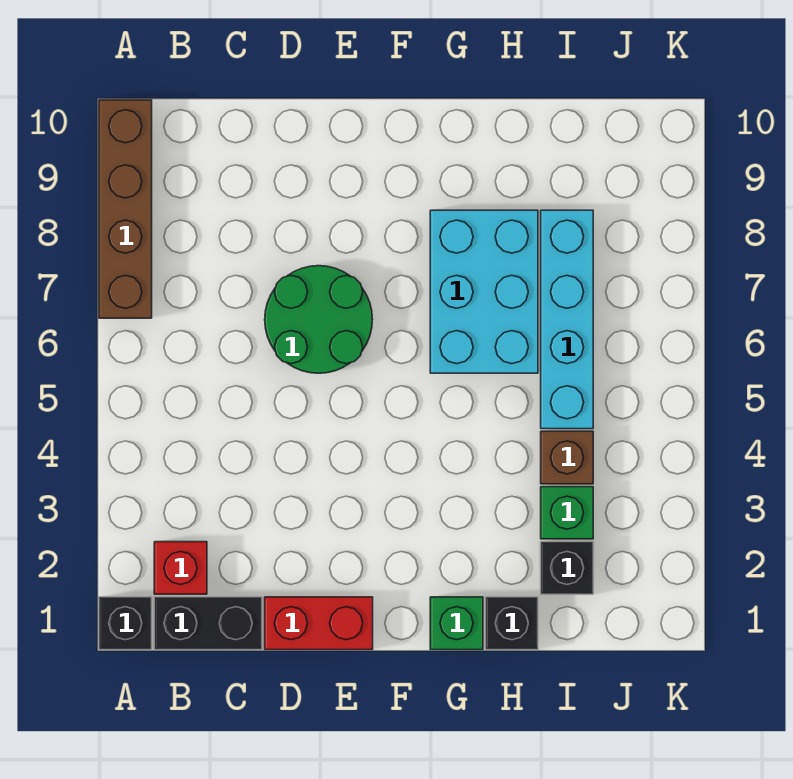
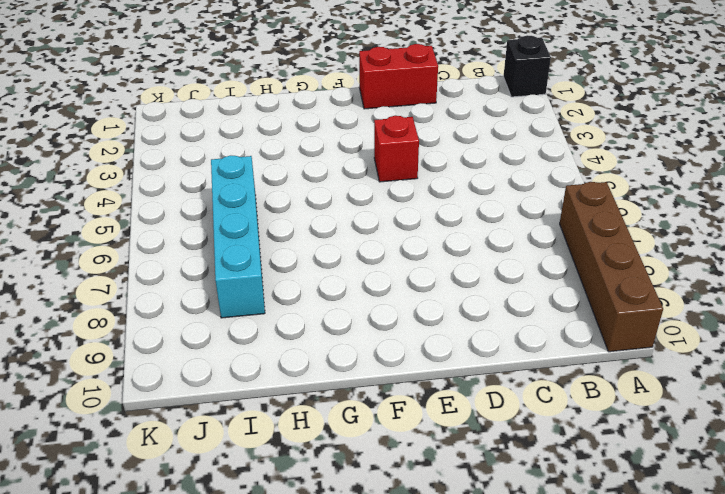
red brick E4 level 1 -> red brick B2 level 1
none -> black brick B1:C1 level 1
none -> green round brick D6:E7 level 1
none -> green brick G1 level 1

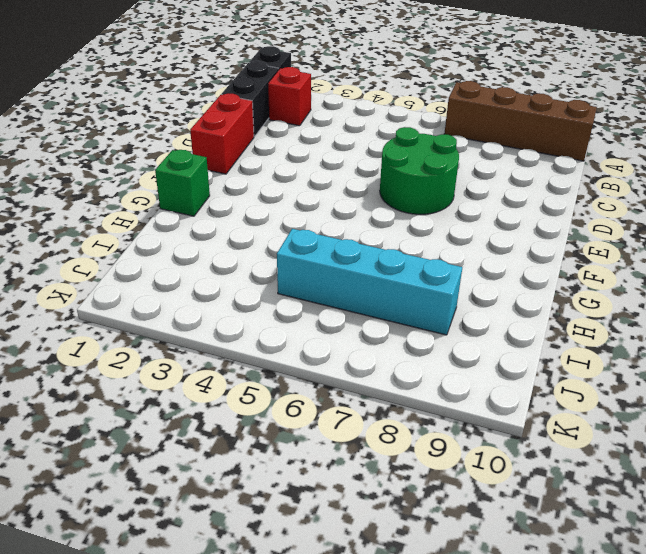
none -> cyan brick G6:H8 level 1
none -> black brick H1 level 1
none -> black brick I2 level 1

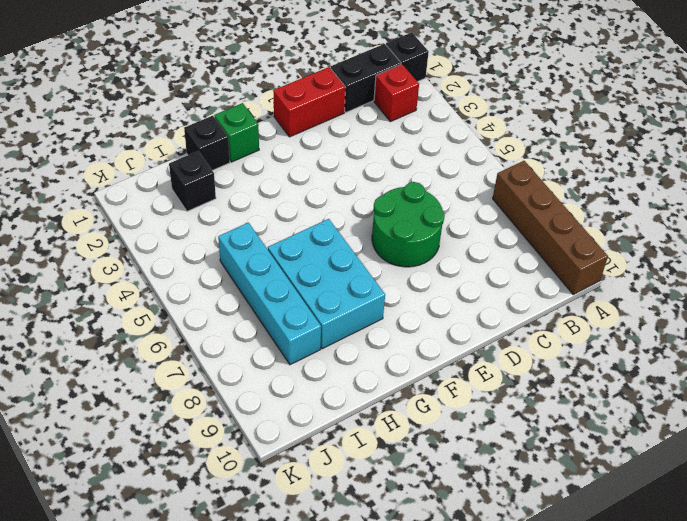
none -> green brick I3 level 1
none -> brown brick I4 level 1

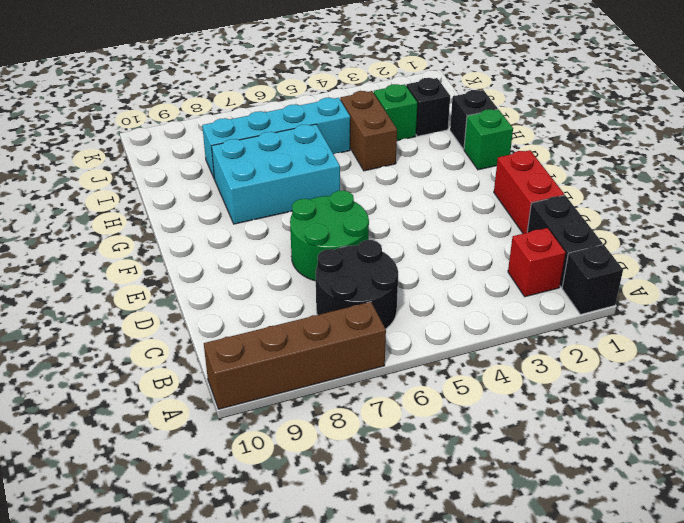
black round brick B6:C7 level 1 -> none
brown brick H4:I4 level 1 -> brown brick I4 level 1

